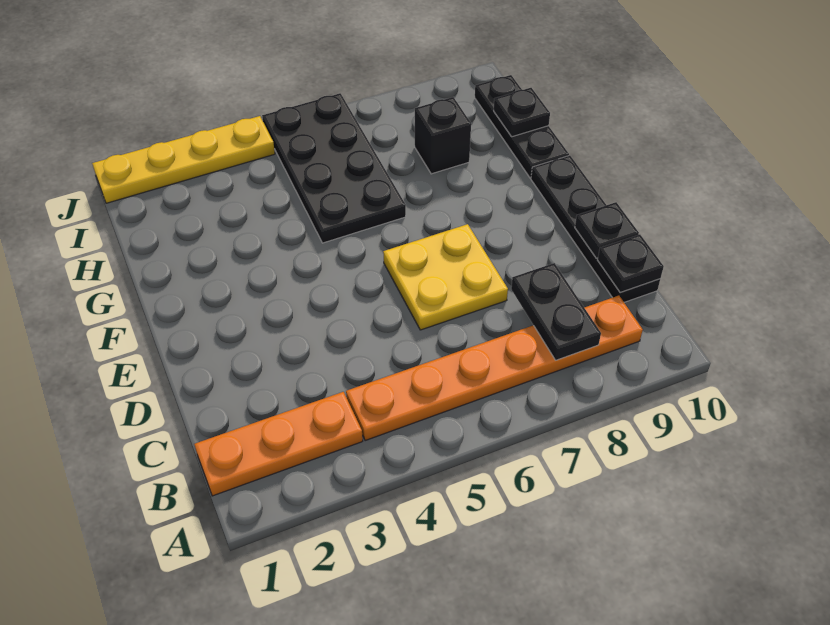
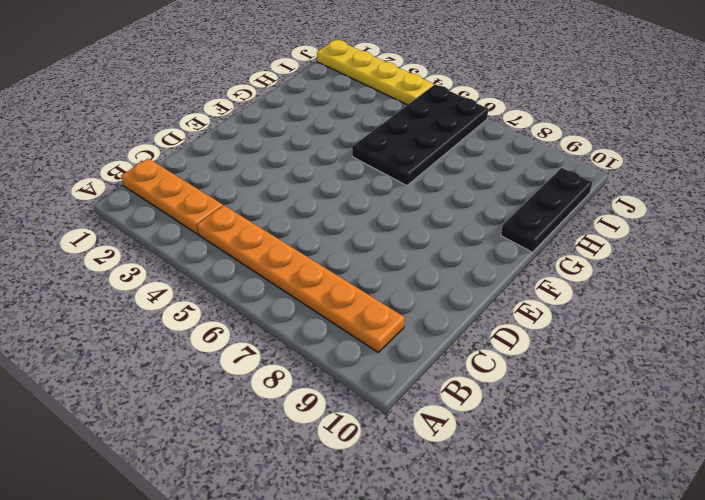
none -> black plate C10:F10 level 1
none -> yellow plate D6:E7 level 1
none -> black brick H8 level 1

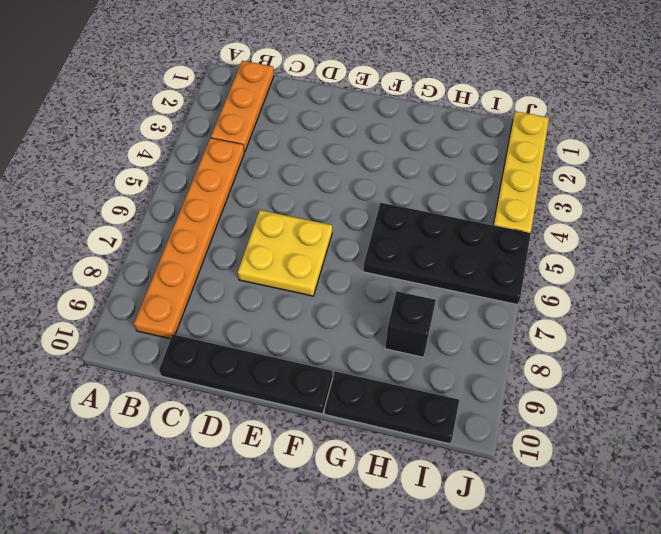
none -> black plate B8:C8 level 2
none -> black plate C10 level 2
none -> black plate D10 level 2

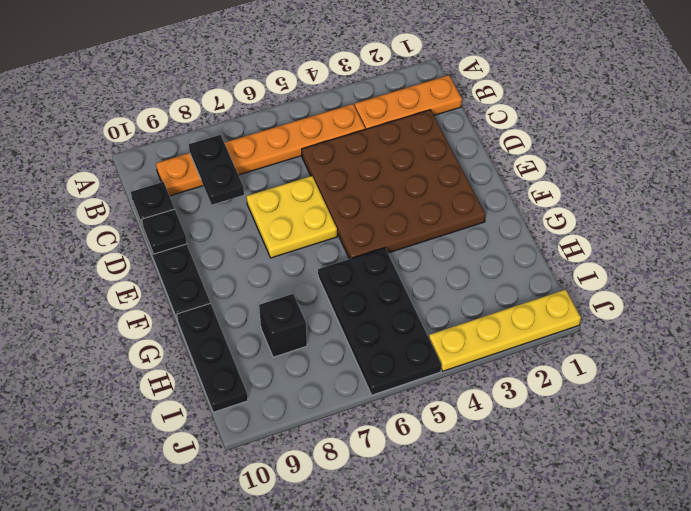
brown plate C2:F5 level 1 -> none
none -> black plate H10 level 2

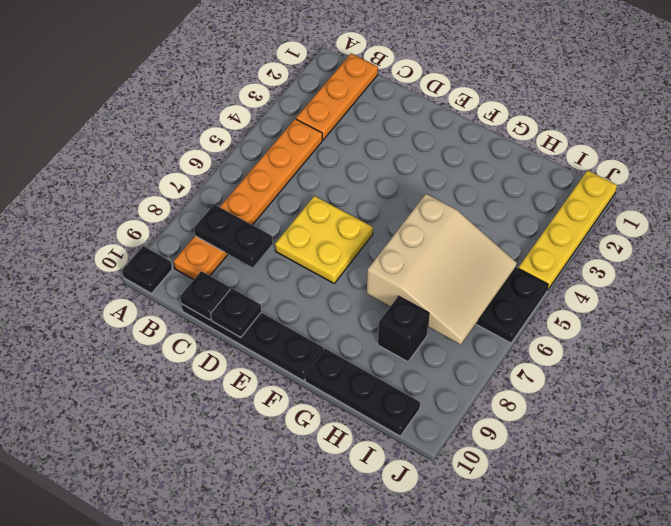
black plate A10 level 1 -> black plate H10 level 2
tan slope G5:I7 level 2 top G -> none

